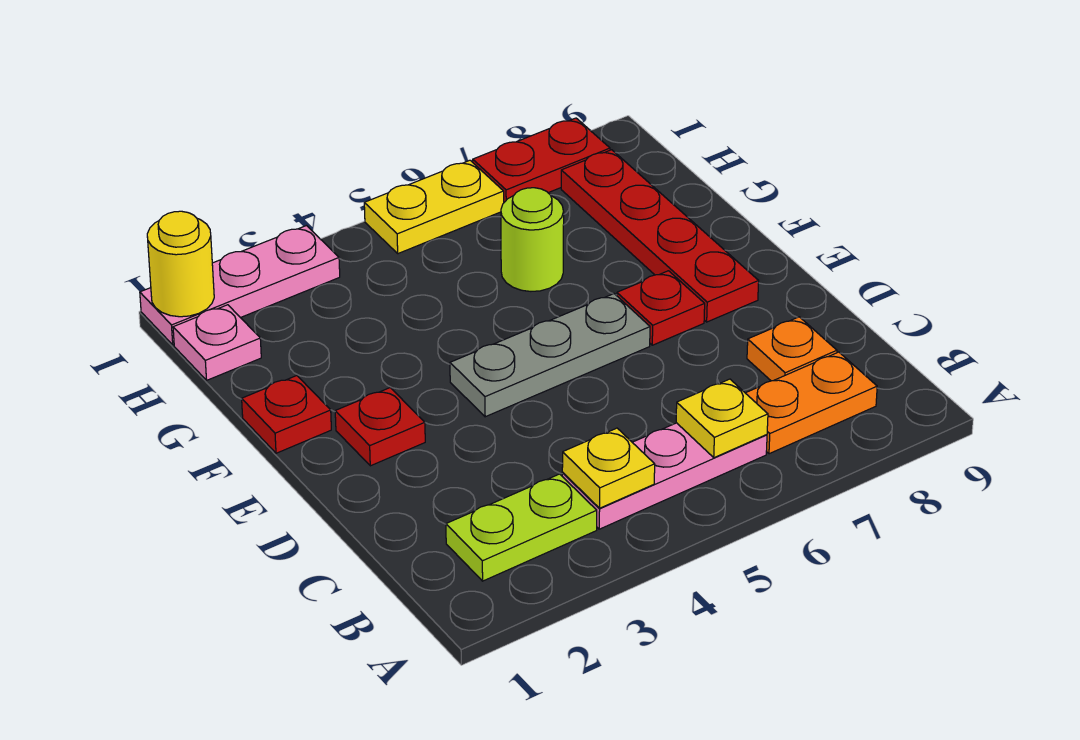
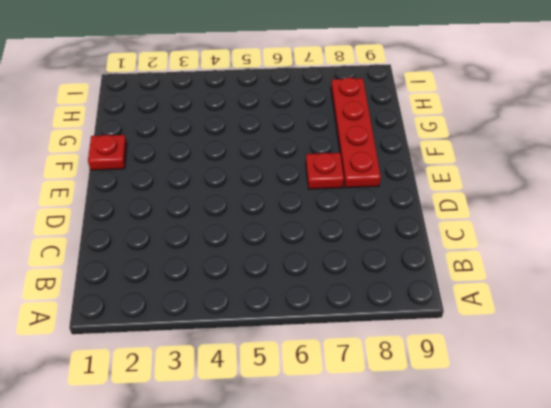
none -> lime plate B2:B3 level 1
none -> pink plate B4:B6 level 1
none -> orange plate B7:B8 level 1

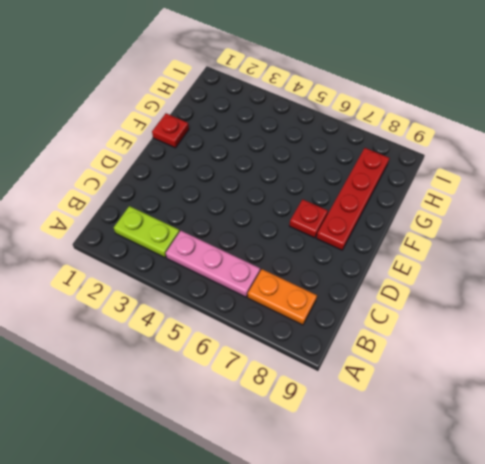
none -> orange plate C8 level 1
none -> red plate E2 level 1
none -> grey plate E4:E6 level 1

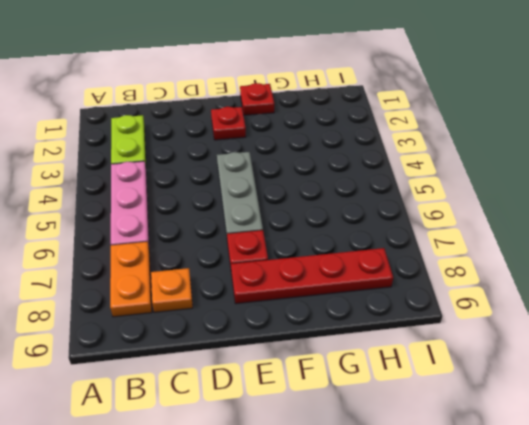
none -> lime round brick G6 level 1
none -> pink plate H1 level 1
none -> pink plate I1:I3 level 1

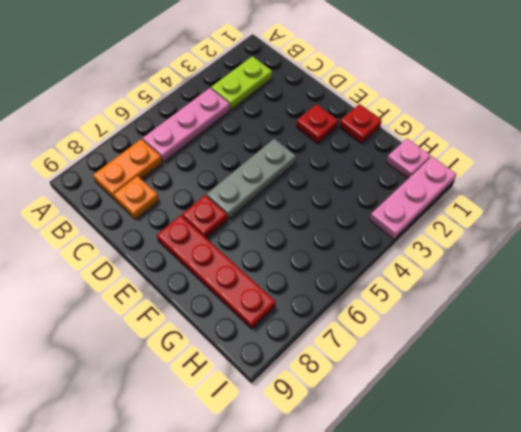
none -> lime round brick G6 level 1
none -> yellow plate I5:I6 level 1
none -> red plate I7:I8 level 1

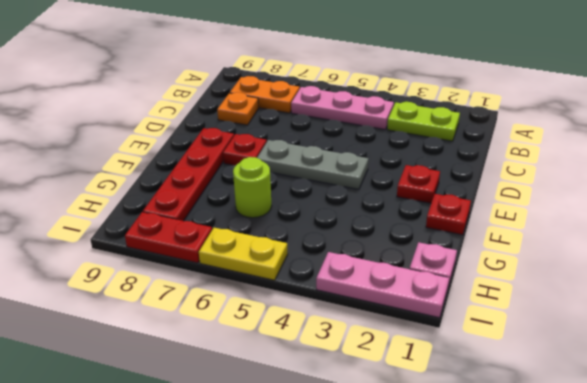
none -> yellow plate B4 level 2
none -> yellow plate B6 level 2
none -> yellow round brick I1 level 2

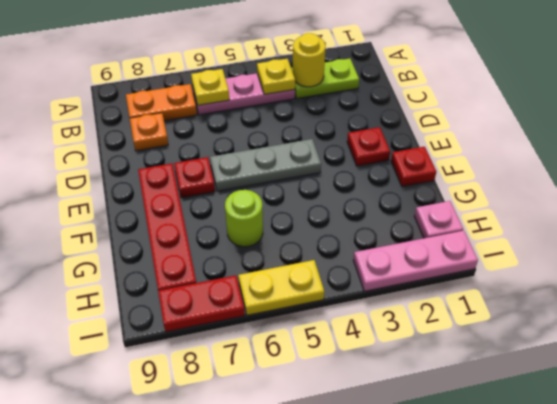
yellow round brick B3 level 2 -> yellow round brick I1 level 2

